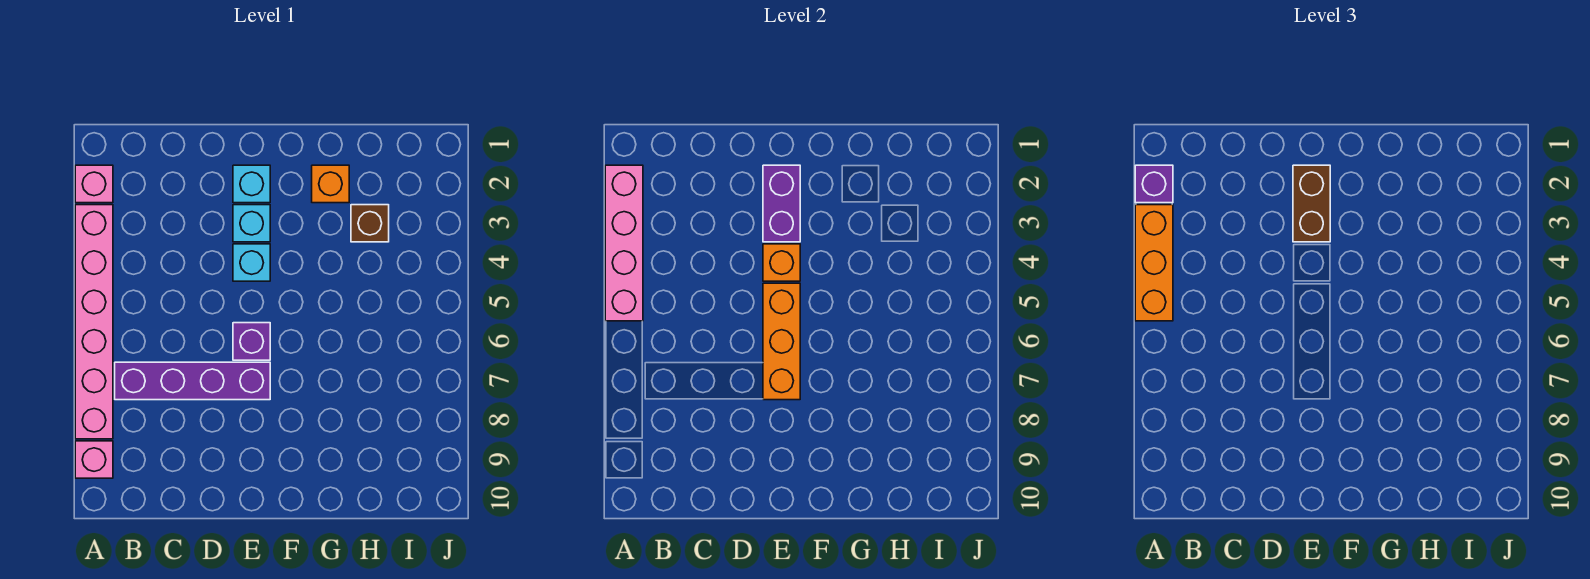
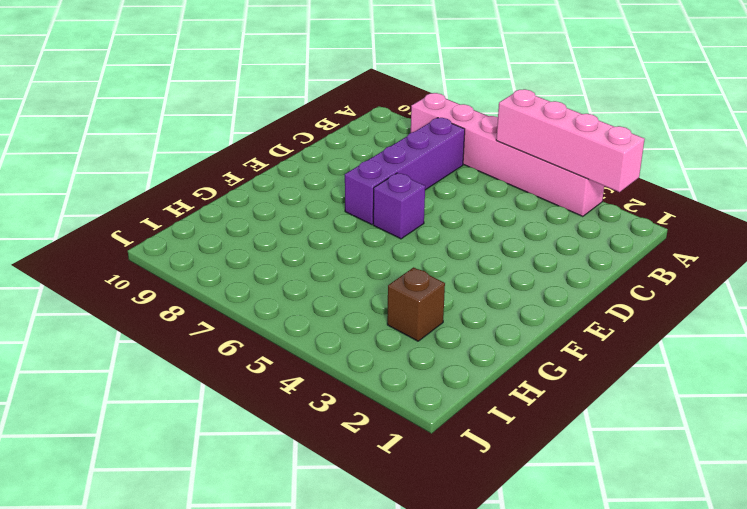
none -> pink brick A2 level 1
none -> pink brick A9 level 1
none -> cyan brick E2 level 1

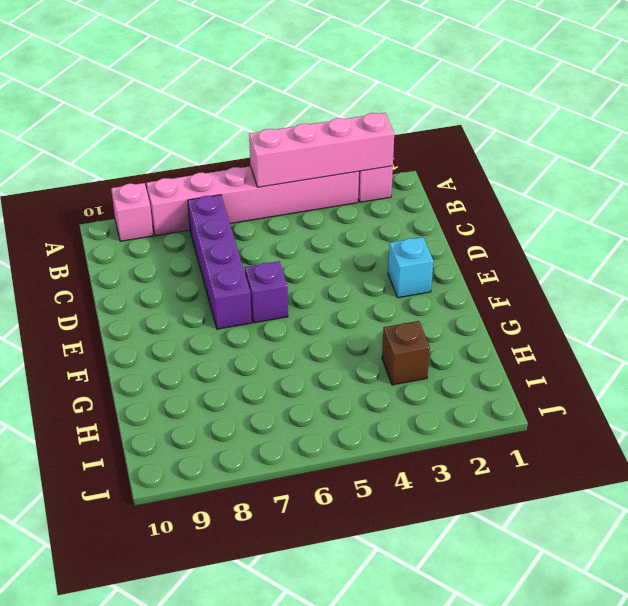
none -> cyan brick E3 level 1
none -> cyan brick E4 level 1
none -> orange brick G2 level 1

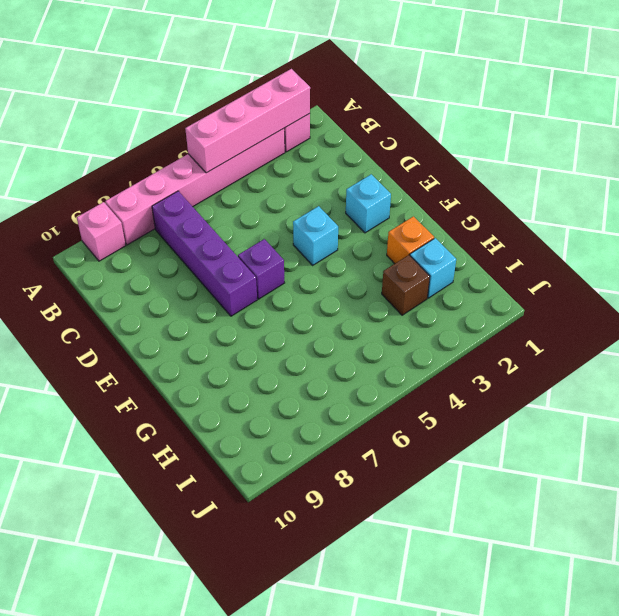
cyan brick H2 level 1 -> cyan brick E3 level 1
none -> purple brick E2:E3 level 2
none -> orange brick E4 level 2
none -> orange brick E5:E7 level 2

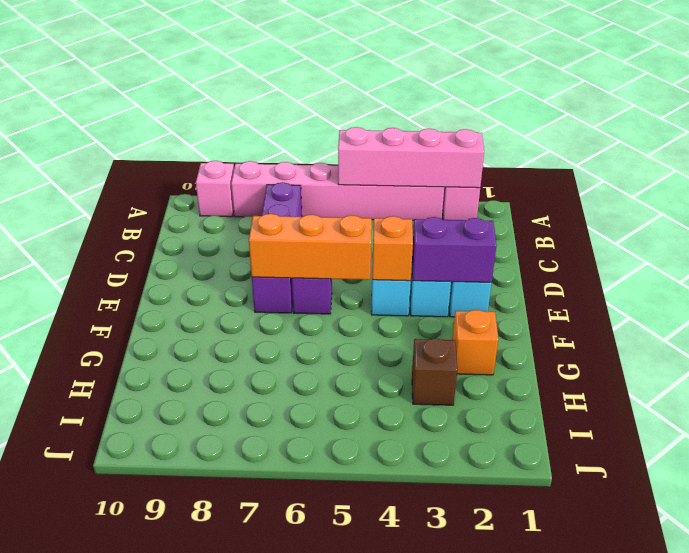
none -> purple brick A2 level 3
none -> orange brick A3:A5 level 3
none -> brown brick E2:E3 level 3

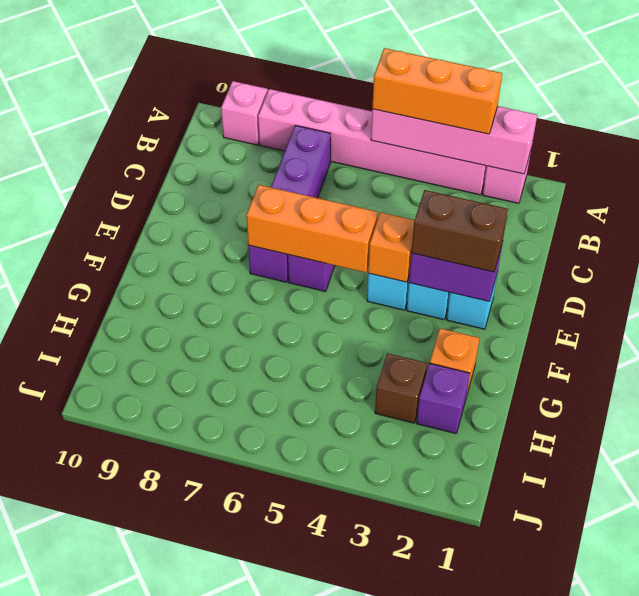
purple brick H2 level 1 -> purple brick A2 level 3

